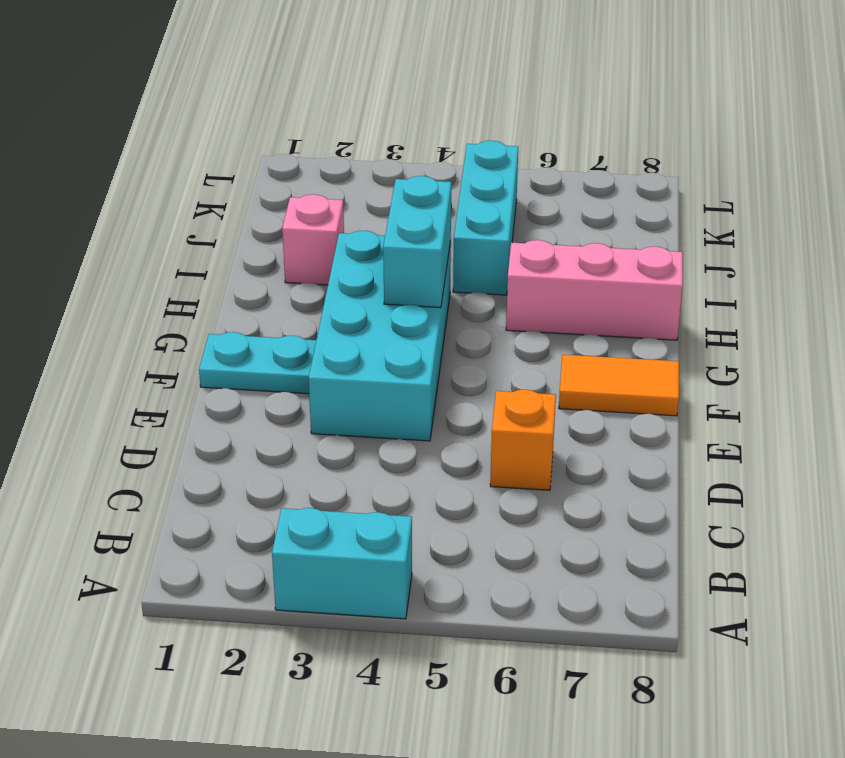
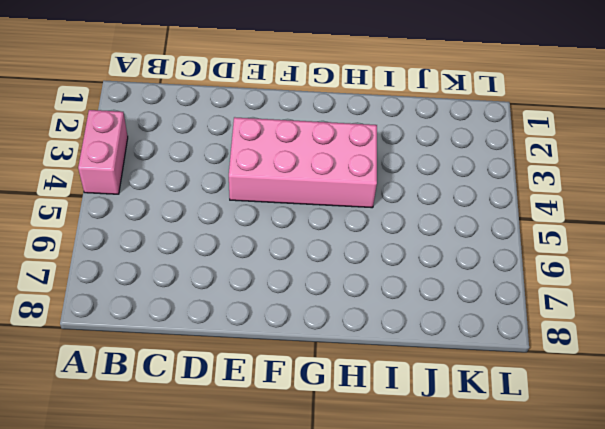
pink brick A3:A4 level 1 -> cyan brick A3:A4 level 1
pink brick E3:H4 level 1 -> cyan brick E3:H4 level 1
none -> orange brick D6 level 1
none -> cyan plate F1:F2 level 1

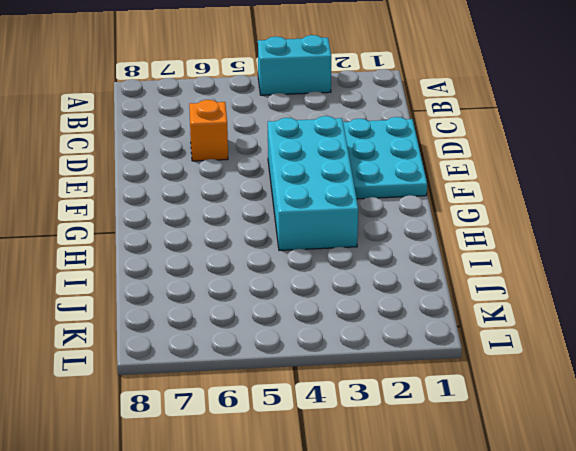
cyan plate D1:F2 level 1 -> cyan plate F1:F2 level 1
none -> orange tile F7:F8 level 1
none -> pink brick H6:H8 level 1

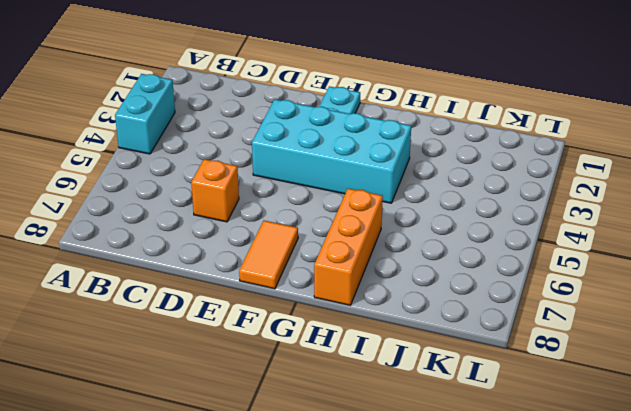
orange brick H6:H8 level 1 -> pink brick H6:H8 level 1
none -> pink brick I2 level 1
none -> cyan brick I5:K5 level 1

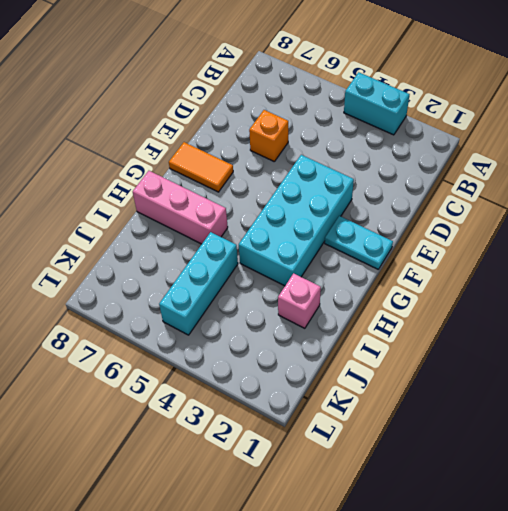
none -> cyan brick G4:H4 level 2

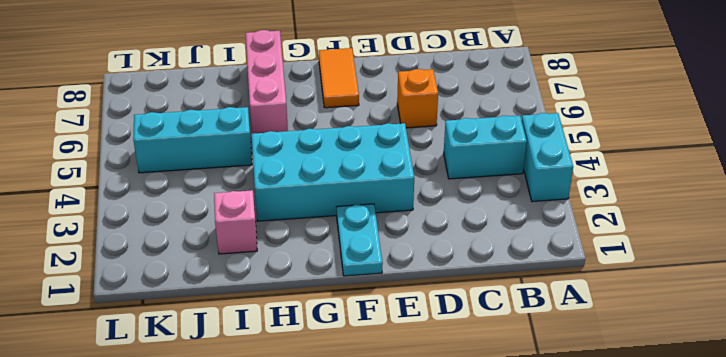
cyan brick B4:C4 level 1 -> cyan brick G4:H4 level 2

